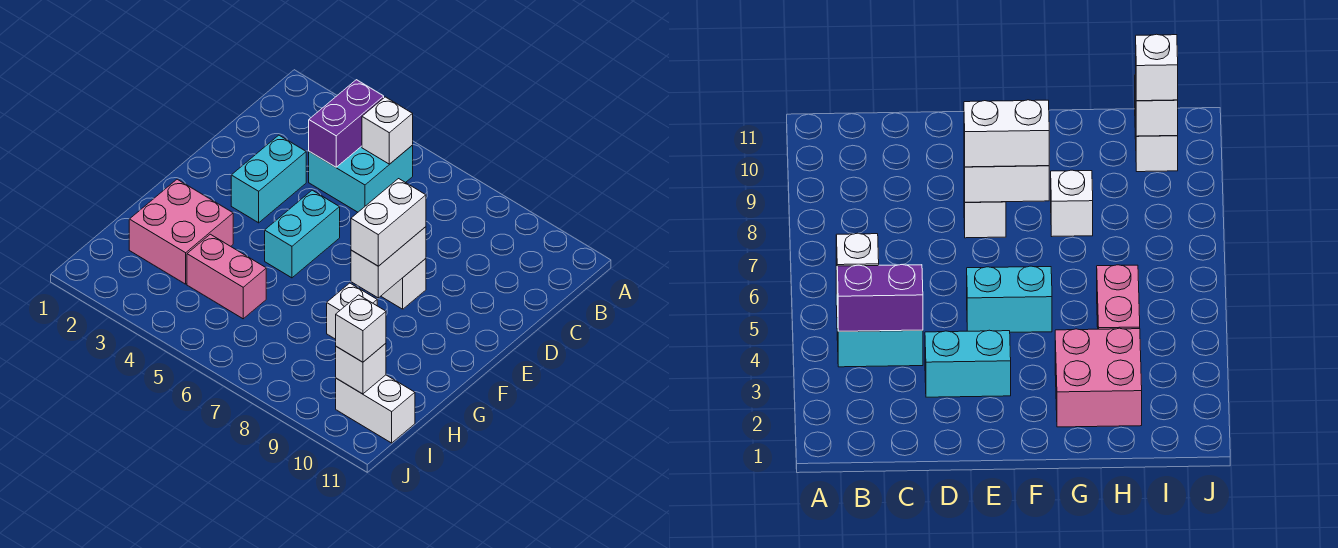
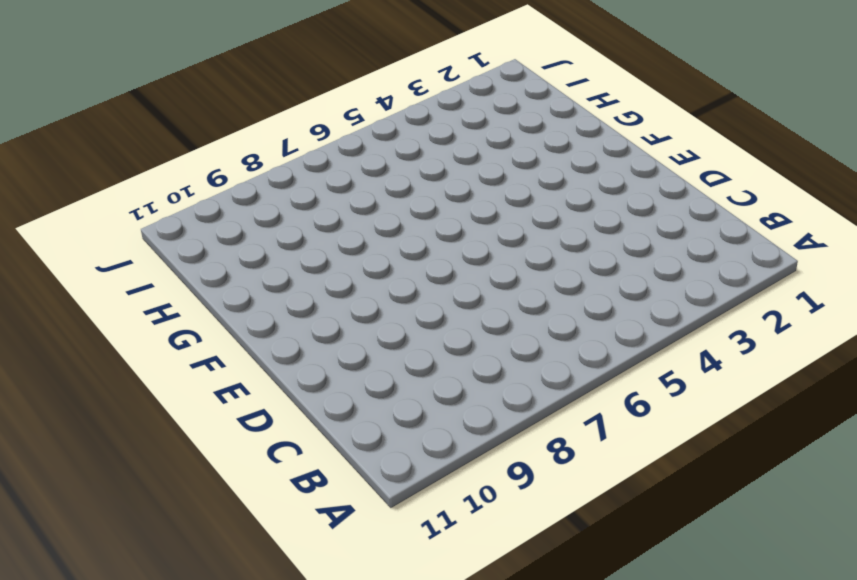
none -> cyan brick B4:C5 level 1
none -> cyan brick D3:E3 level 1
none -> cyan brick E5:F5 level 1

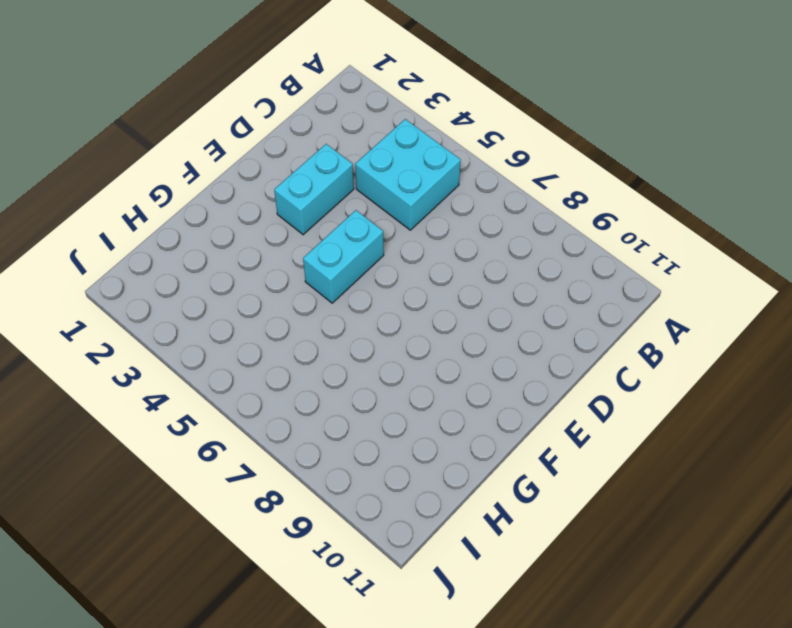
none -> white brick E8 level 1
none -> pink brick G2:H3 level 1
none -> white brick G8 level 1

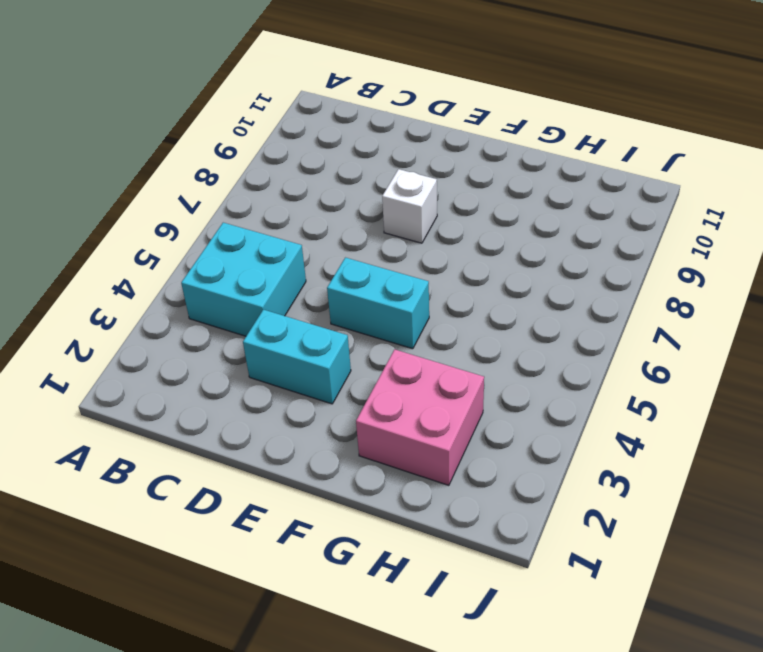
none -> white brick G8 level 1
none -> pink brick H4:H5 level 1
none -> white brick I10:I11 level 1

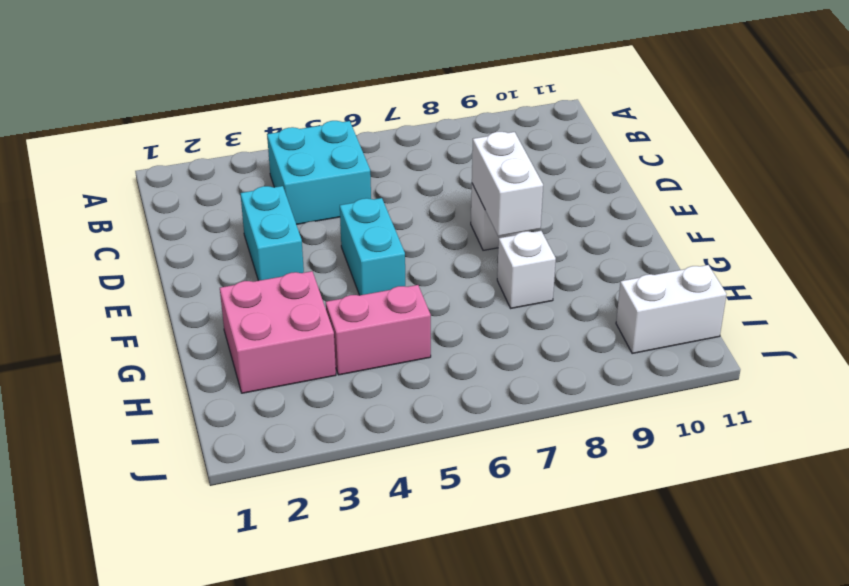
none -> purple brick B4:C4 level 2
none -> white brick B5 level 2
none -> white brick I10 level 2

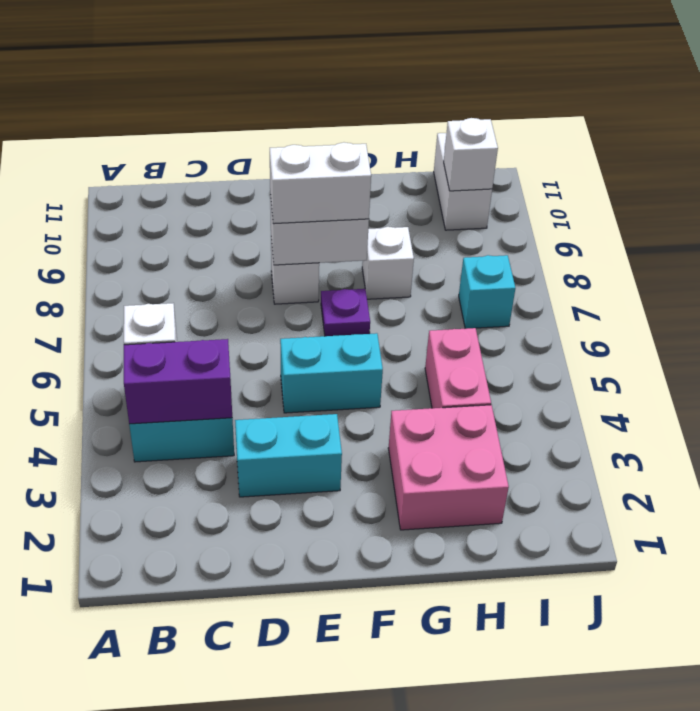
purple plate F7 level 1 -> none
cyan brick I7 level 1 -> none
none -> white brick I10 level 3

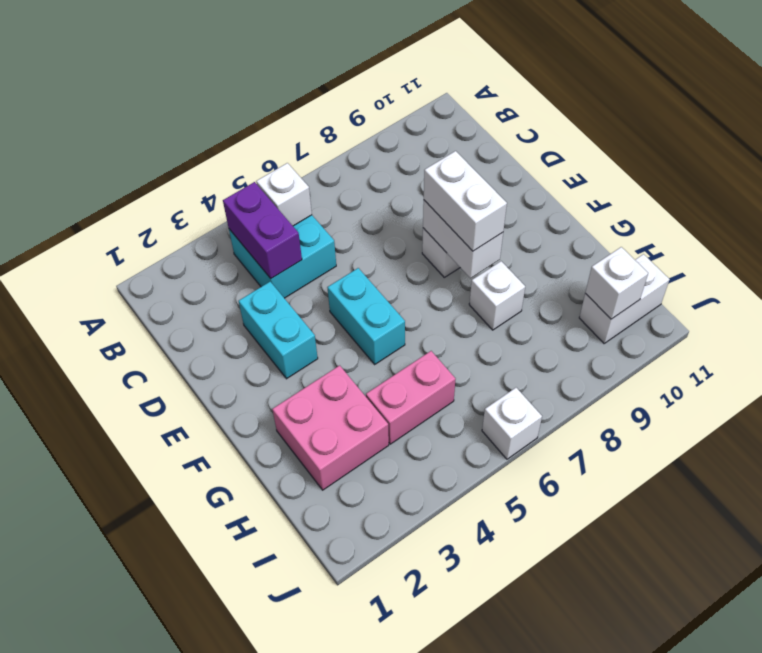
white brick J6 level 1 -> white brick I10 level 3

